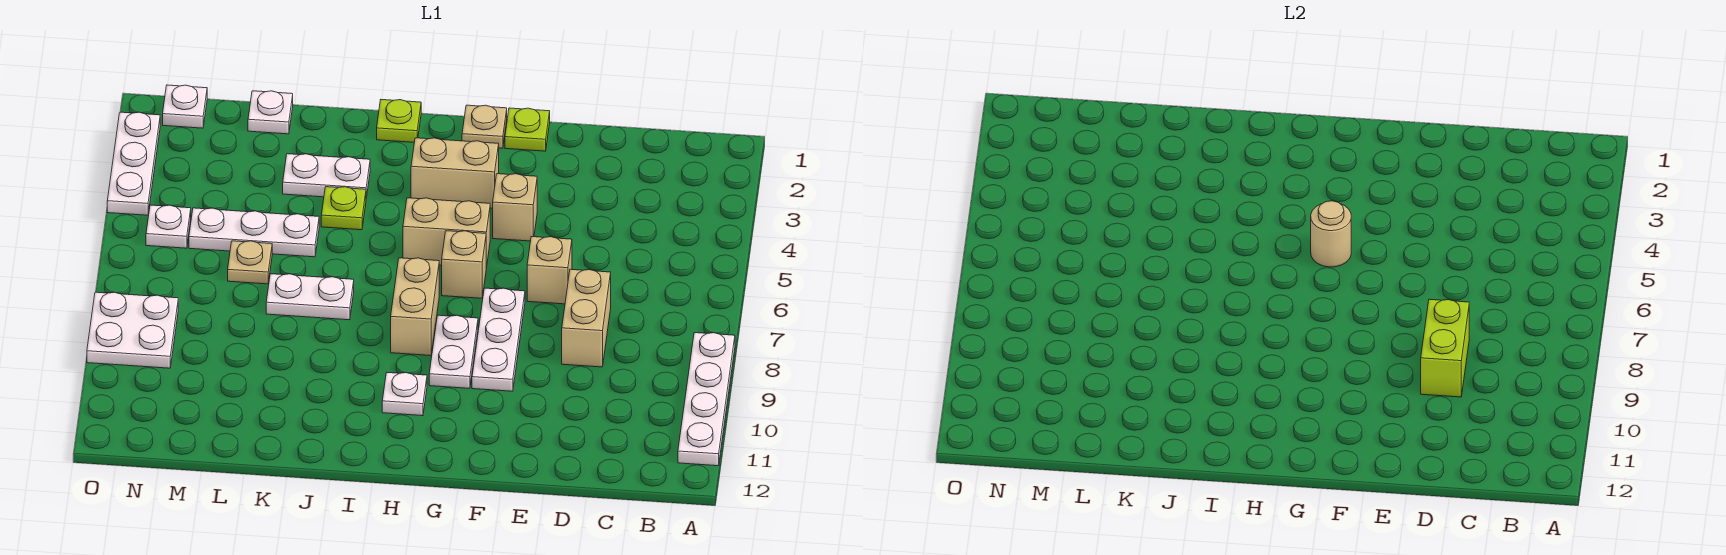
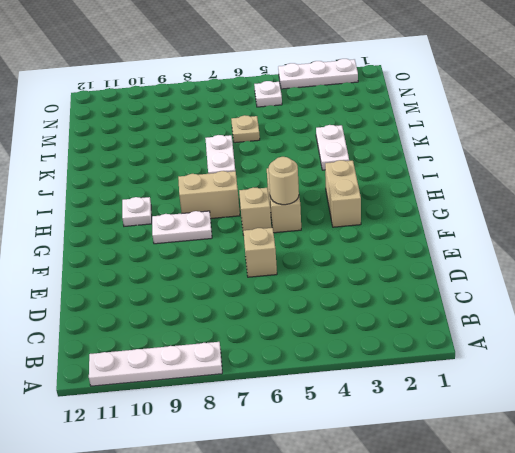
none -> tan brick D7:D8 level 1
none -> lime plate F1 level 1
none -> tan brick F4 level 1

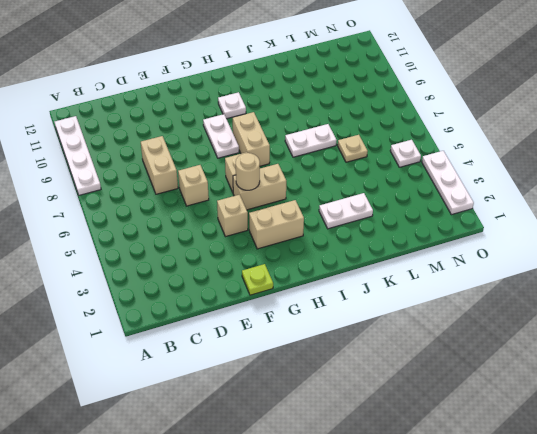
none -> white plate F7:F9 level 1
none -> tan plate G1 level 1
none -> lime plate I1 level 1

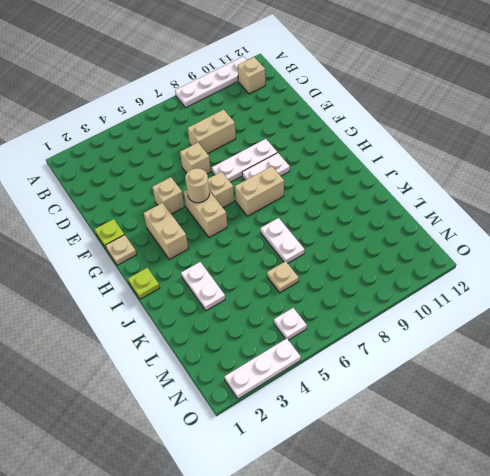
tan brick B11 level 1 -> none
none -> white plate H10 level 1
none -> lime plate J4 level 1
none -> white plate K5:M5 level 1

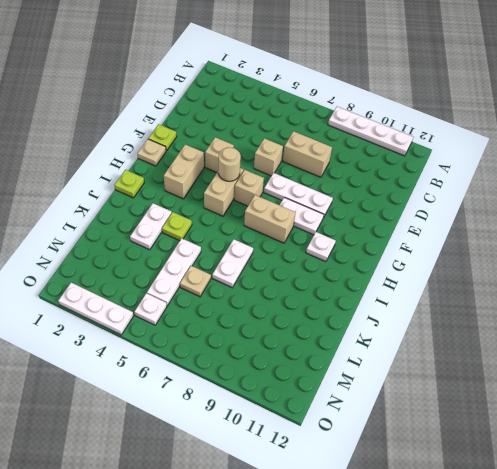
none -> white plate L1 level 1
none -> white plate N1 level 1
none -> white plate N8:O9 level 1

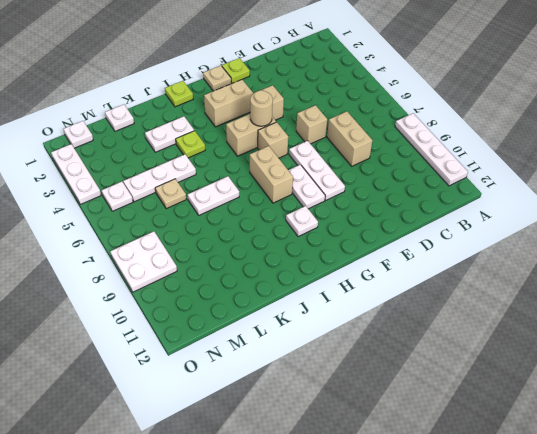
none -> lime brick D8:D9 level 2

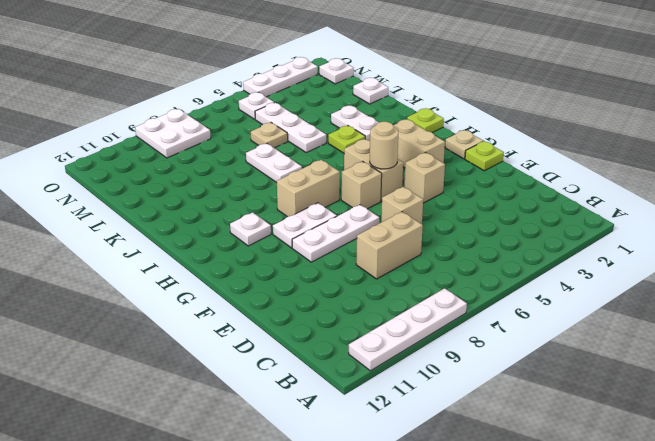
none -> lime brick D8:D9 level 2

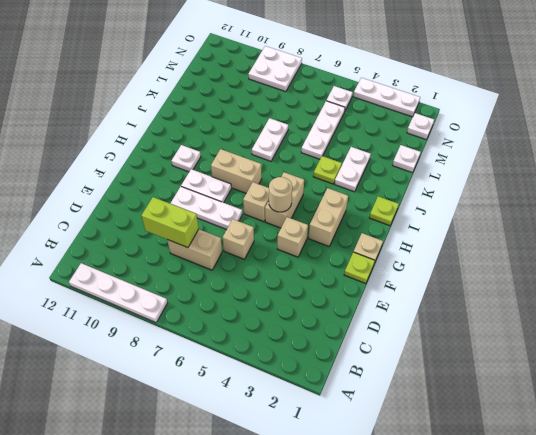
none -> tan plate L6 level 1

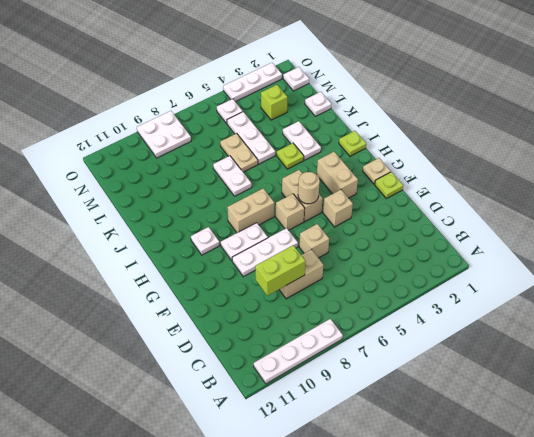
tan plate K6:L6 level 1 -> tan plate L6 level 1
lime brick M3 level 1 -> none

